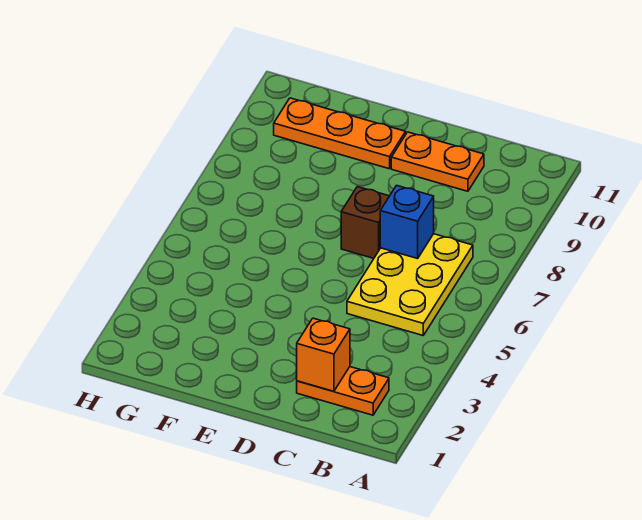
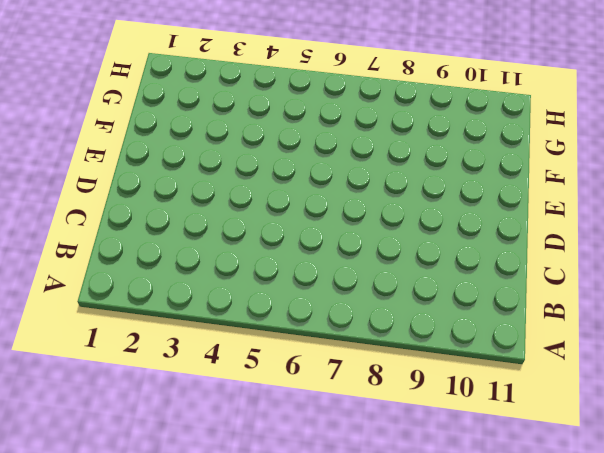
none -> orange plate B2:C2 level 1
none -> yellow plate B5:C7 level 1

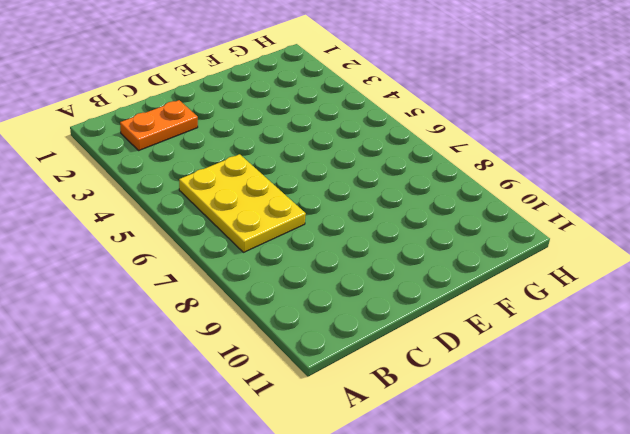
none -> orange plate C10:D10 level 1
none -> brown brick D7 level 1

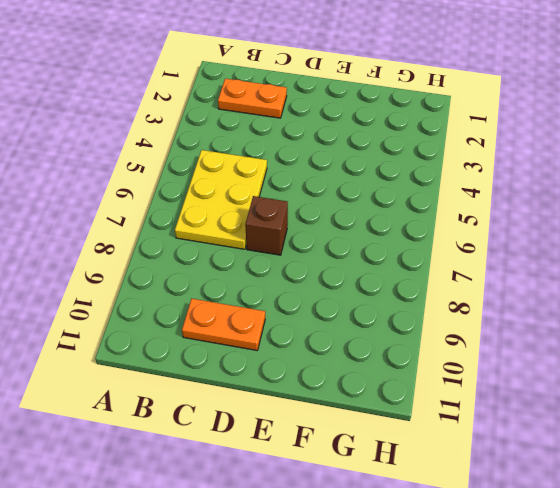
none -> orange plate E10:G10 level 1
none -> orange brick C2 level 2

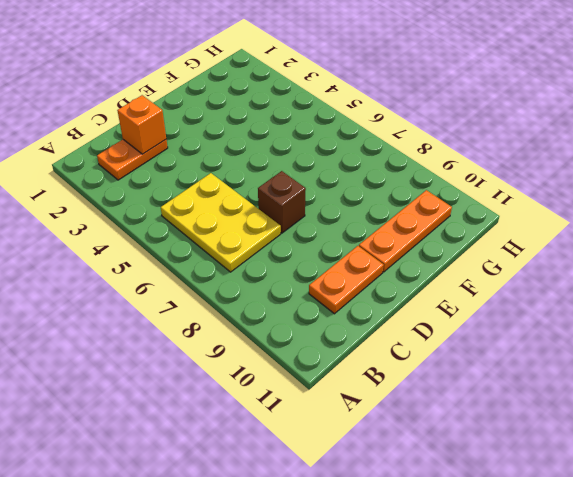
none -> blue brick C7 level 2

